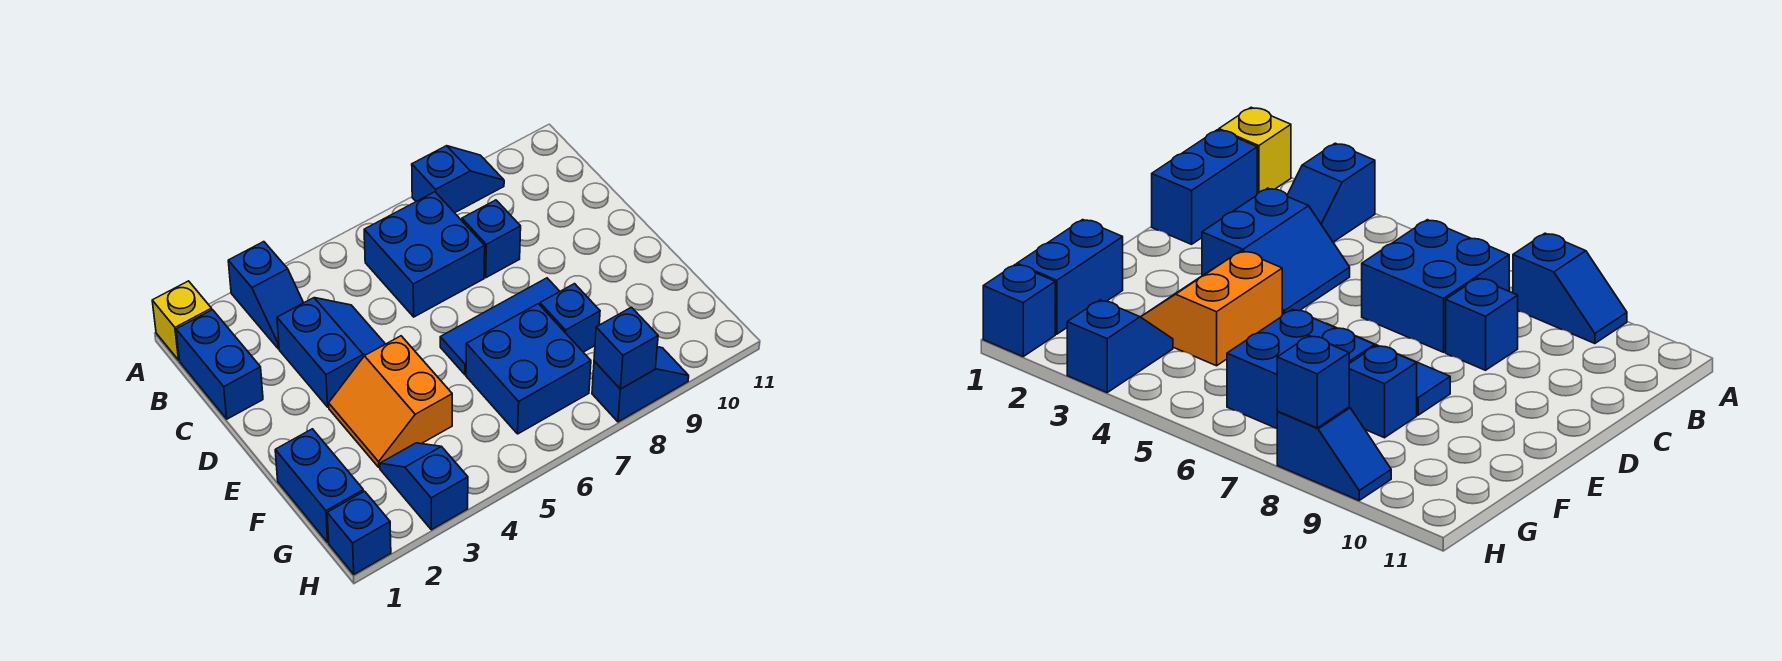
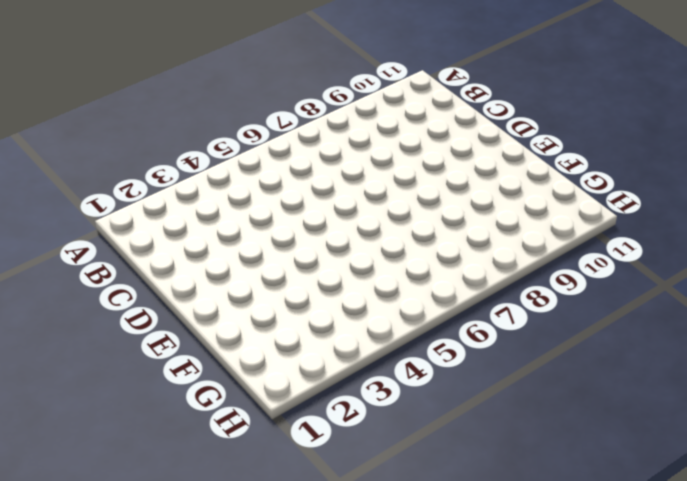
none -> yellow brick A1 level 1
none -> blue slope A3:B3 level 1 top A
none -> blue slope A8:A9 level 1 top 8

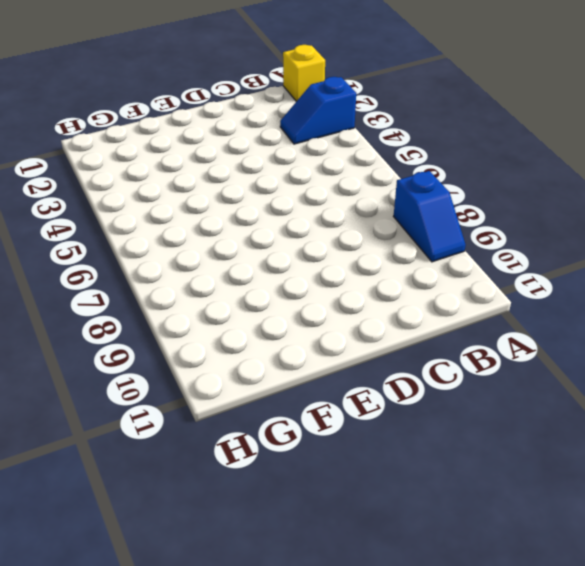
none -> blue brick B1:C1 level 1
none -> blue brick B6:C7 level 1
none -> blue slope C3:D4 level 1 top 3

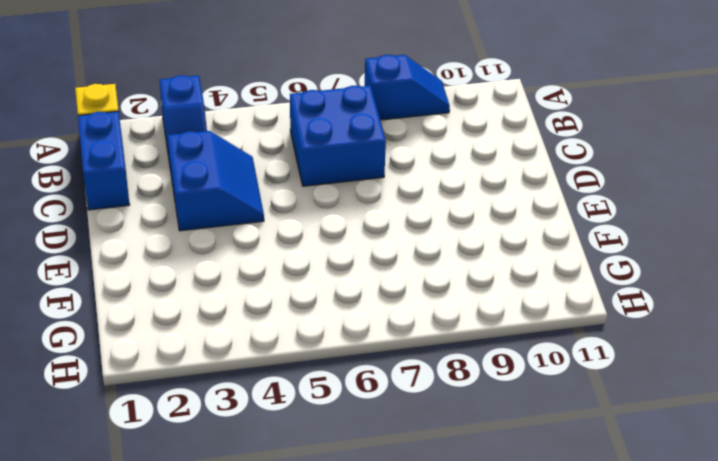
none -> blue brick C8 level 1
none -> orange slope E3:F4 level 1 top 4
none -> blue tile E6:E8 level 1

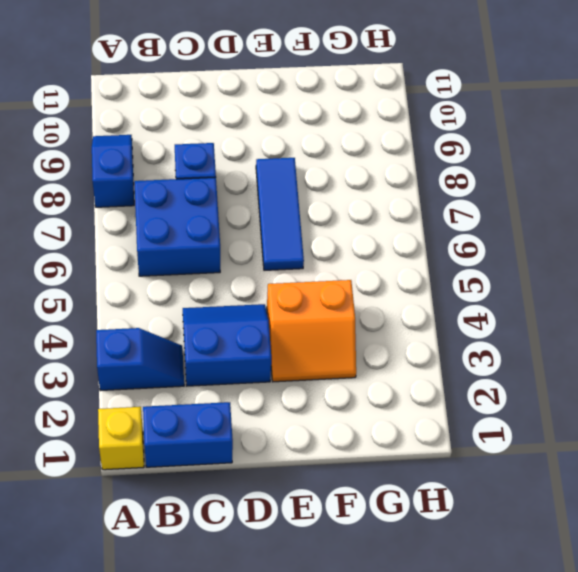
none -> blue brick F1:G1 level 1
none -> blue brick F6:G7 level 1
none -> blue brick F8 level 1

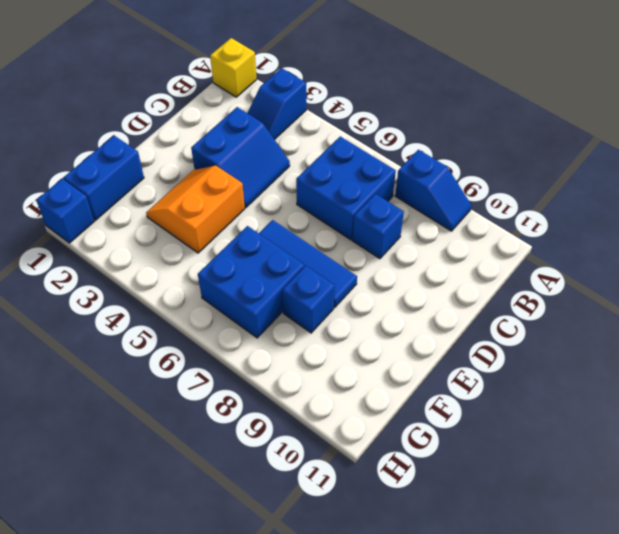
none -> blue brick B1:C1 level 1
none -> blue slope G3:H3 level 1 top H
none -> blue slope H8:H9 level 1 top 8

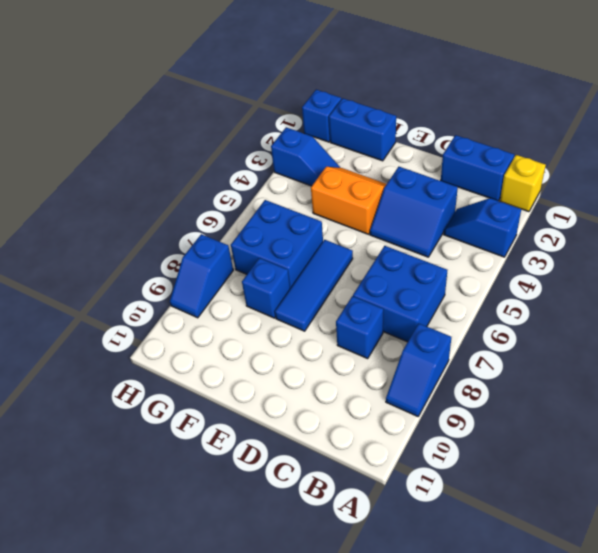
none -> blue brick H8 level 2

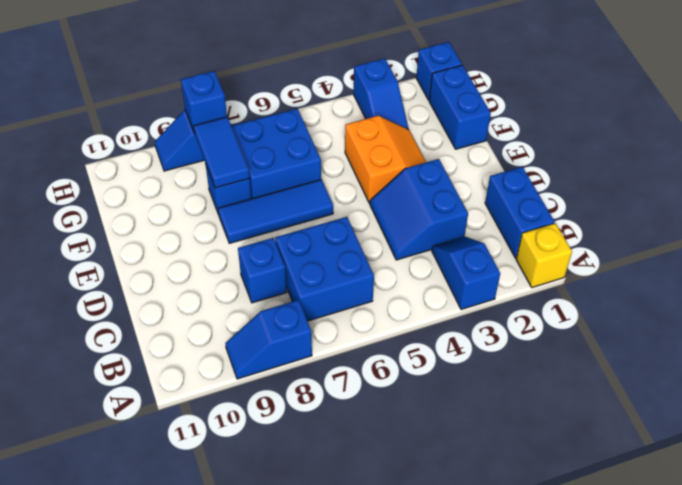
blue tile F8:G8 level 2 -> none

